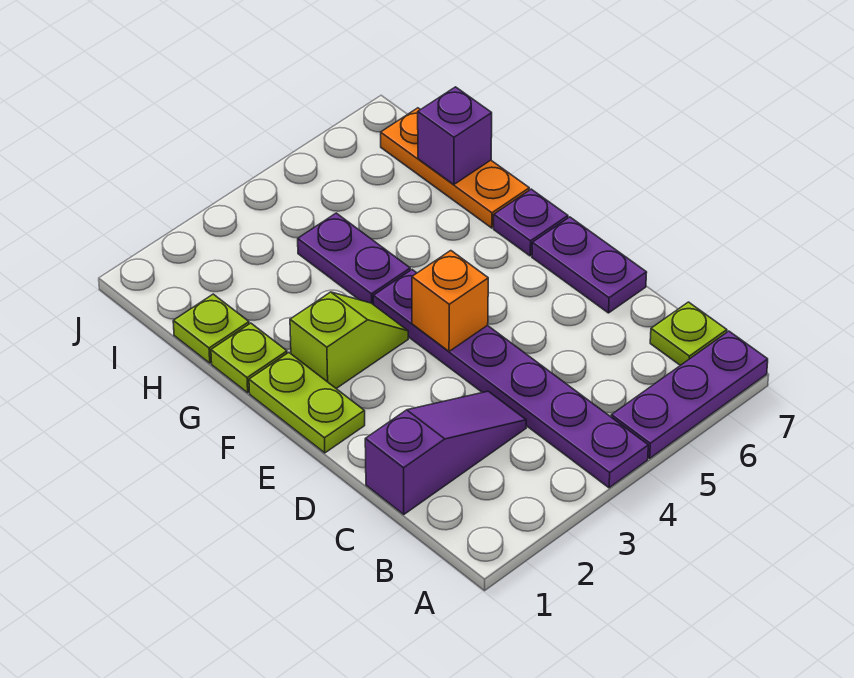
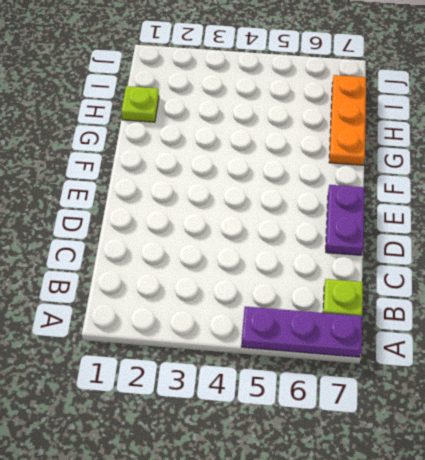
none -> purple plate A4:F4 level 1
none -> purple slope C1:C3 level 1 top 1
none -> lime plate E1:F1 level 1

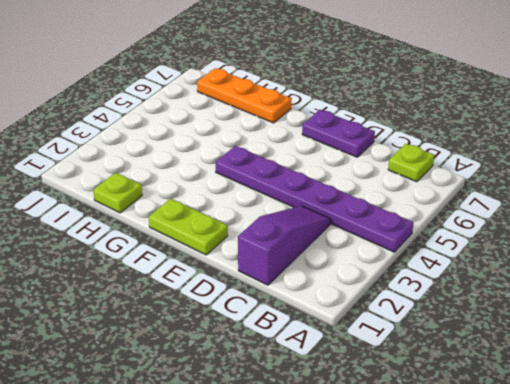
none -> purple plate A5:A7 level 1
none -> lime slope F2:F3 level 1 top 2
none -> purple plate F7 level 1

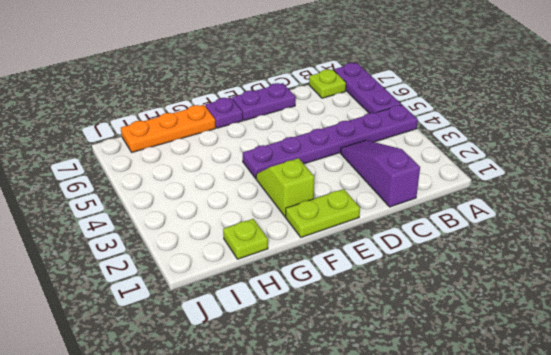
none -> lime plate G1 level 1
none -> purple plate G4:H4 level 1
none -> orange brick E4 level 2

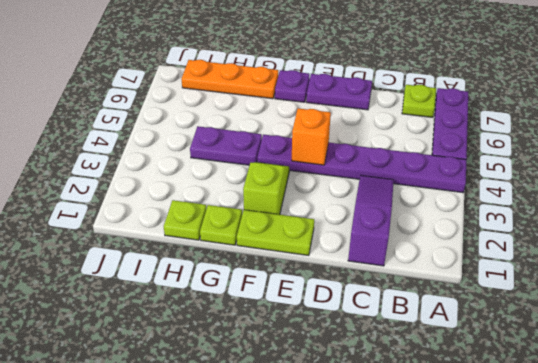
none -> purple brick H7 level 2

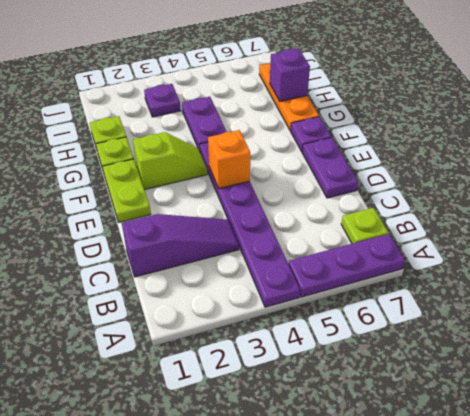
purple plate I3 level 1 -> none

